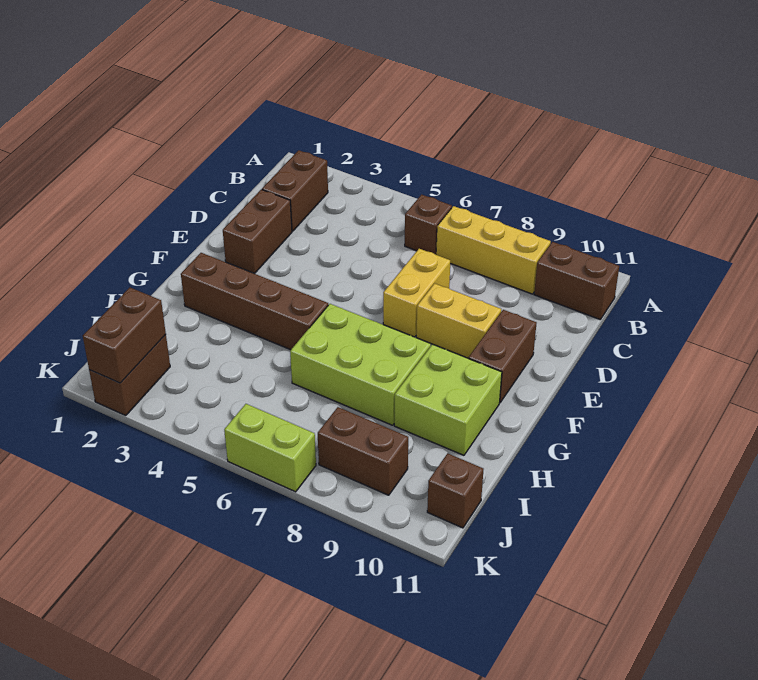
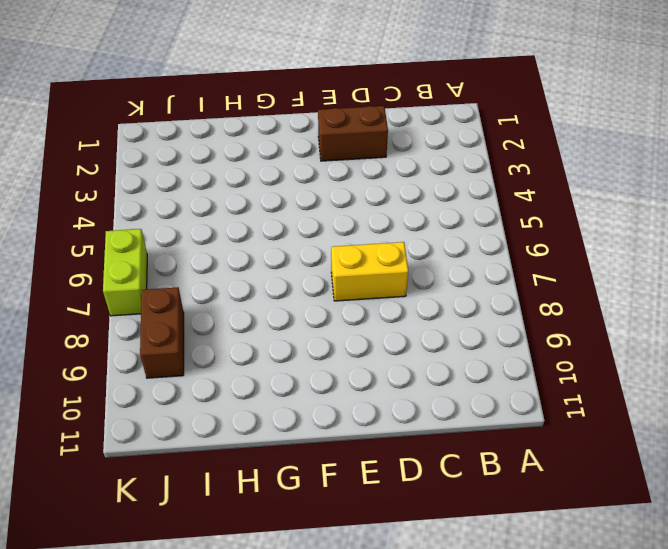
none -> brown brick B2:C2 level 1
none -> brown brick B6 level 1
none -> yellow brick B7:B9 level 1

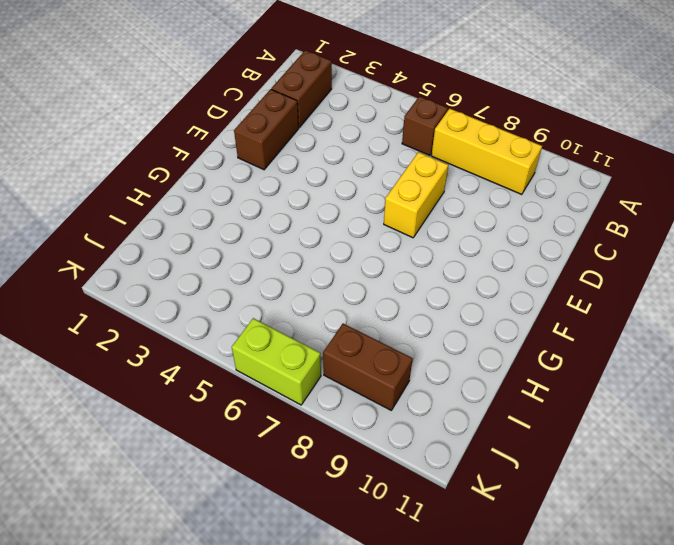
none -> brown brick B10:B11 level 1
none -> yellow brick E8:E9 level 1
none -> brown brick E10:F10 level 1

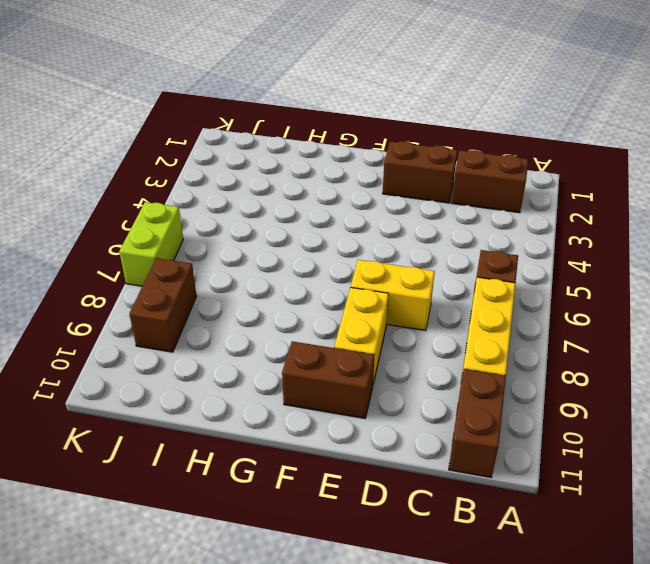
none -> brown brick G2:G5 level 1
none -> lime brick G6:H8 level 1
none -> lime brick G9:H10 level 1

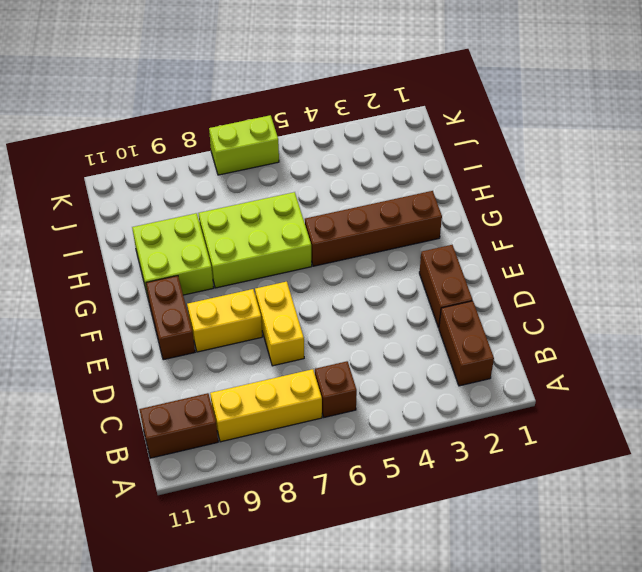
none -> brown brick J2:K2 level 1
none -> brown brick J8:J9 level 1
none -> brown brick J11 level 1

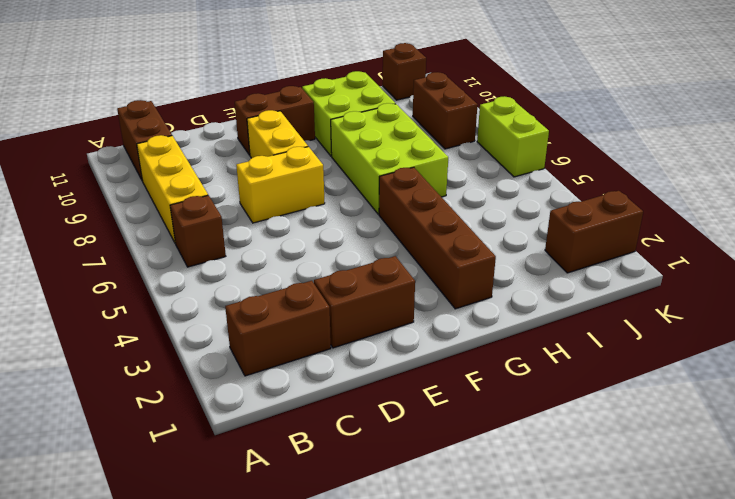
none -> brown brick J2:K2 level 2

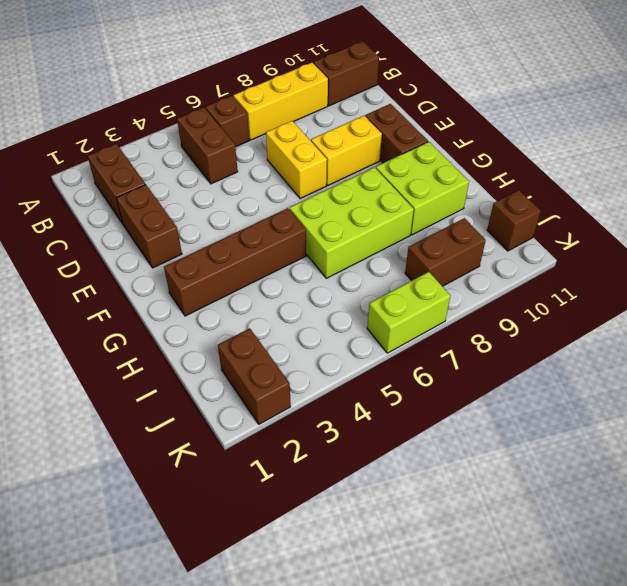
brown brick B5:C5 level 1 -> brown brick J2:K2 level 2

